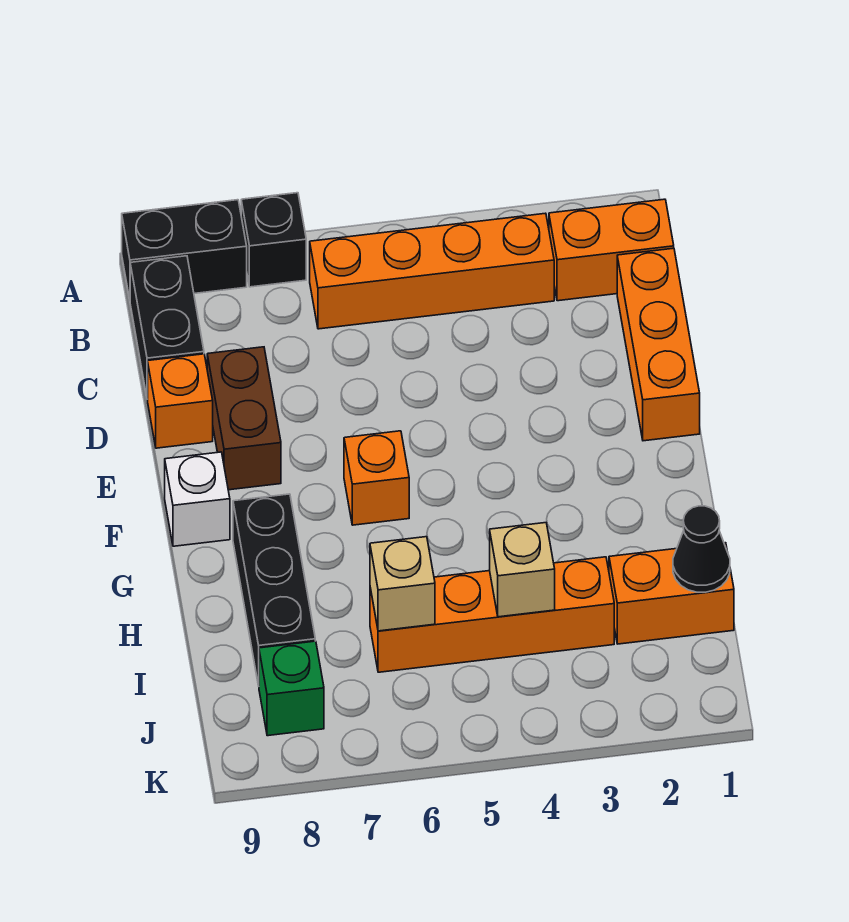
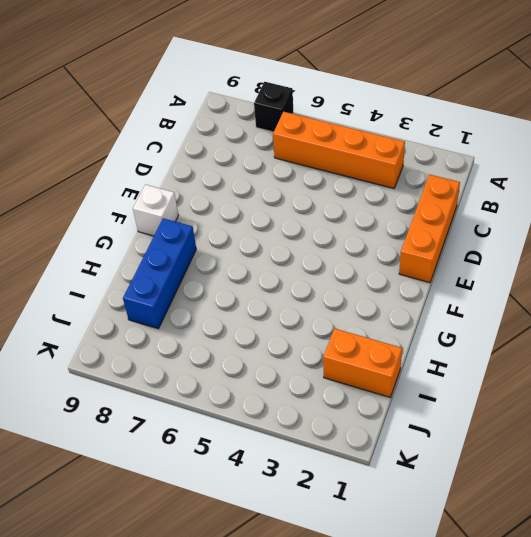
blue brick G8:I8 level 1 -> black brick G8:I8 level 1
none -> black brick A8:A9 level 1
none -> orange brick B1:B2 level 1
none -> black brick B9:C9 level 1

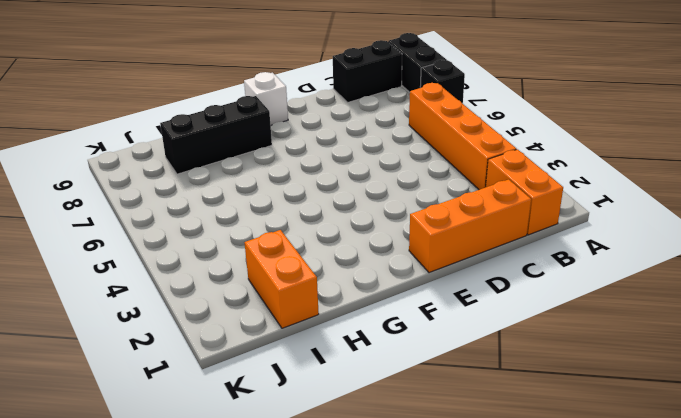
none -> brown brick D8:E8 level 1
none -> orange brick D9 level 1
none -> orange brick F6 level 1

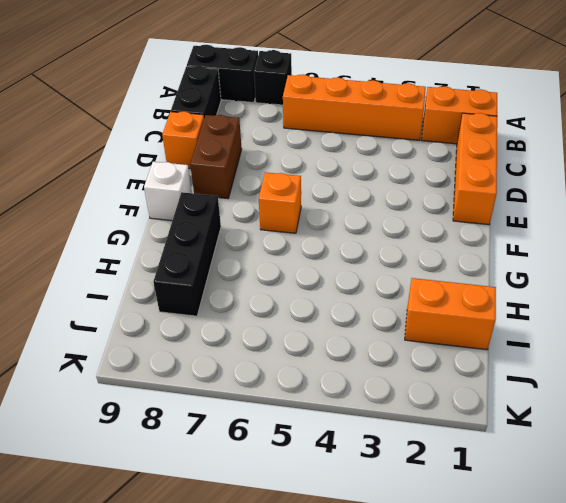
none -> orange brick I3:I6 level 1
none -> green brick J8 level 1
none -> black cone I1 level 2

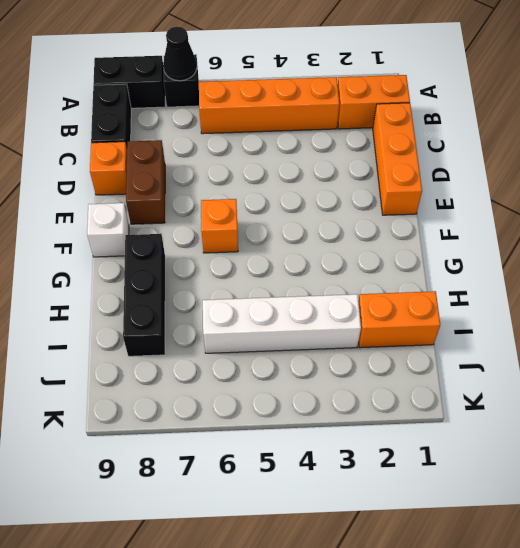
black cone A7 level 2 -> black cone I1 level 2
white brick I3:I6 level 1 -> orange brick I3:I6 level 1
none -> green brick J8 level 1
none -> tan brick I4 level 2
none -> tan brick I6 level 2

